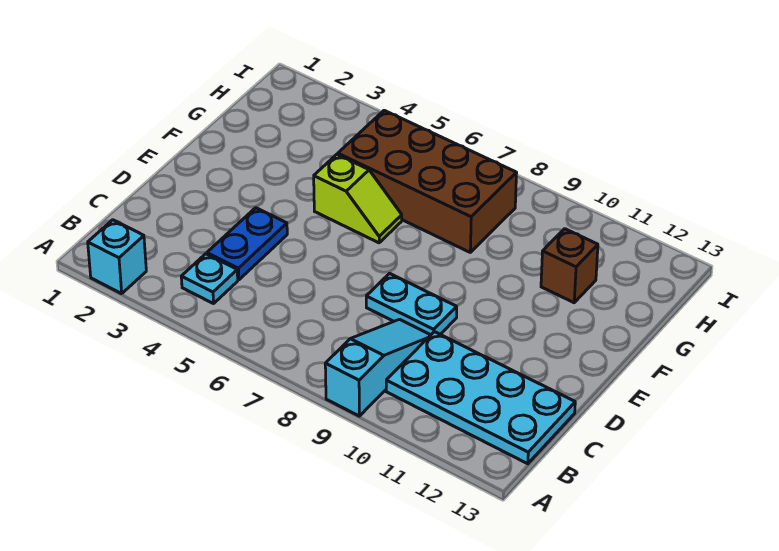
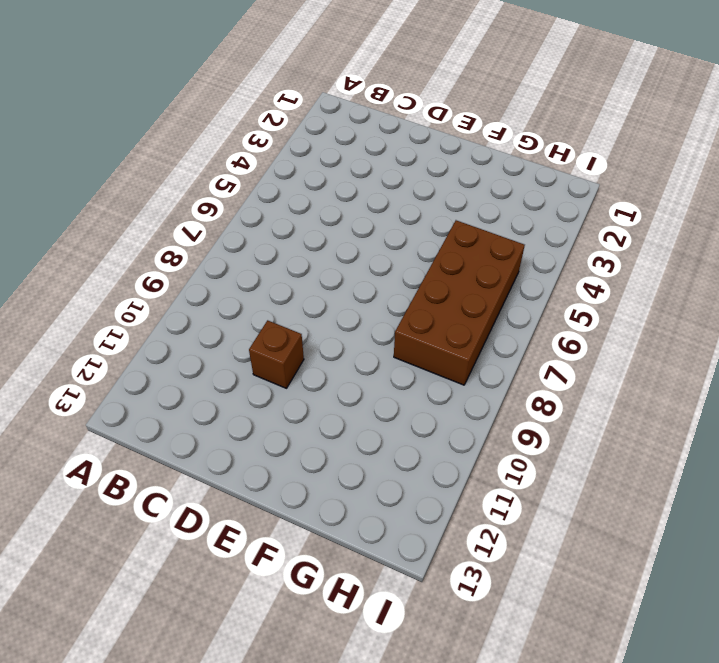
brown brick D10 level 1 -> brown brick G11 level 1
none -> cyan brick A2 level 1
none -> cyan slope A9:C9 level 1 top A

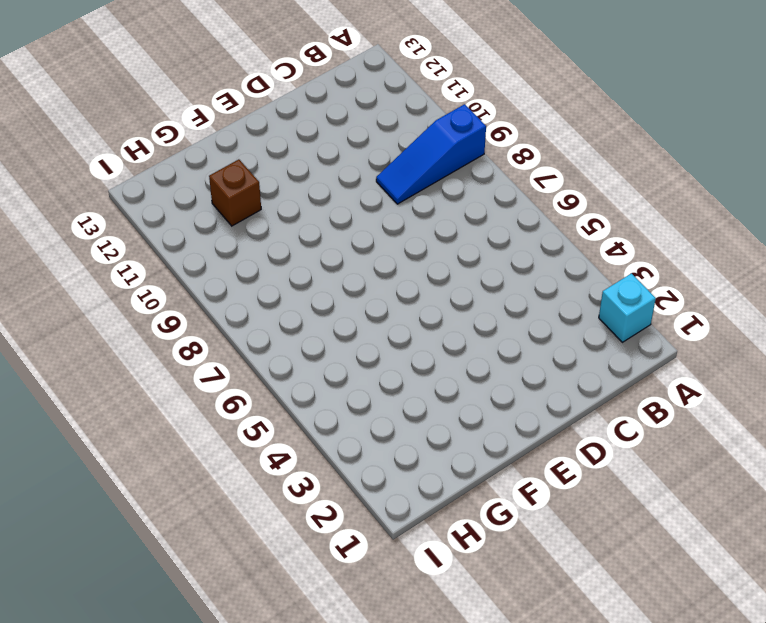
blue slope A9:C9 level 1 top A -> cyan slope A9:C9 level 1 top A
none -> cyan plate B4 level 1
none -> cyan plate B10:C13 level 1

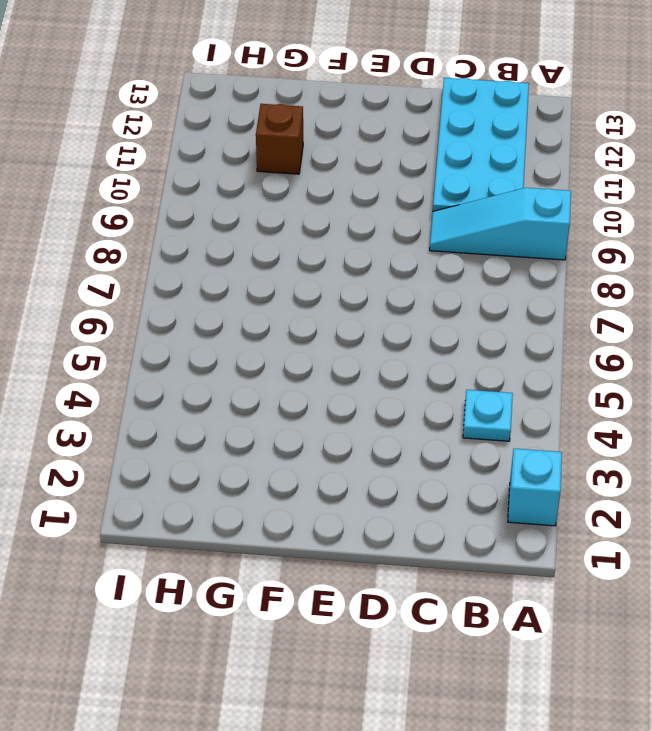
none -> blue plate C4:D4 level 1
none -> cyan plate D8:D9 level 1

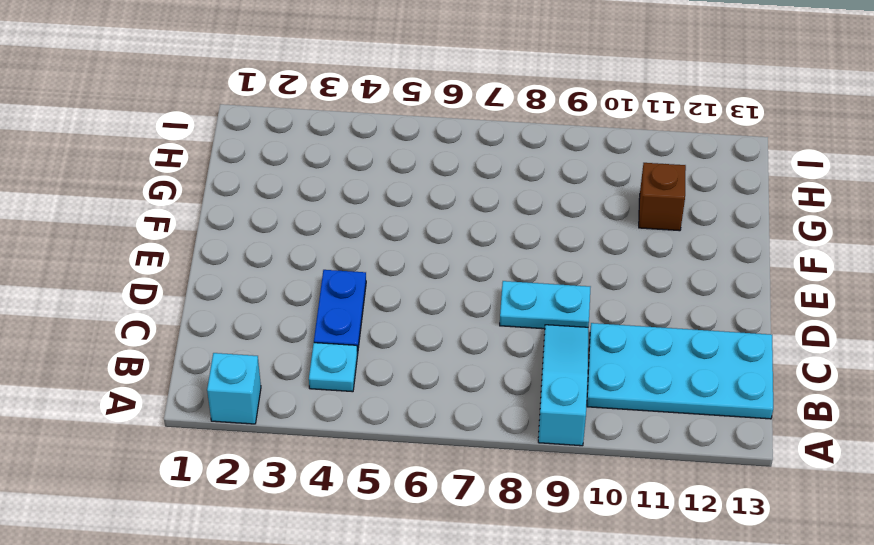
none -> lime slope F5:F6 level 1 top 5
none -> brown brick G5:H8 level 1

